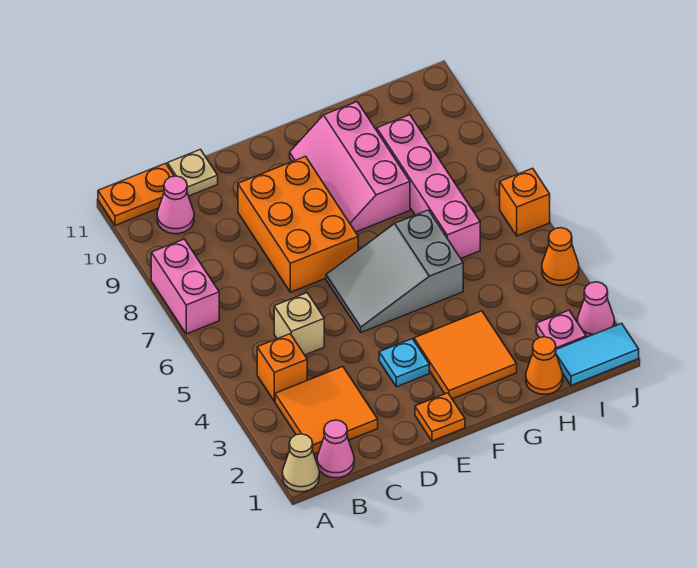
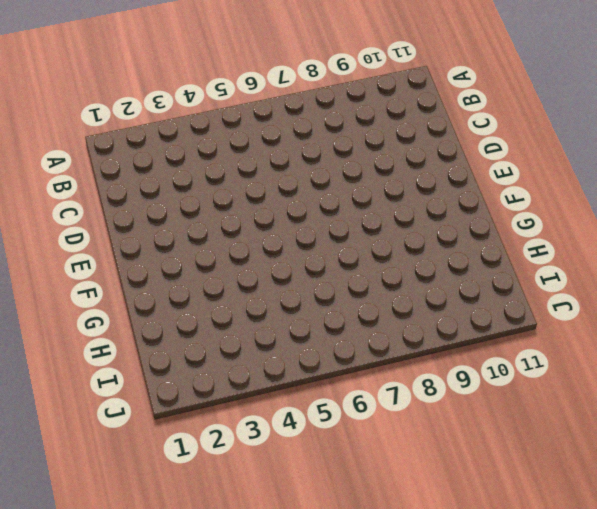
none -> tan cone A1 level 1
none -> pink brick A7:A8 level 1
none -> orange plate A11:B11 level 1

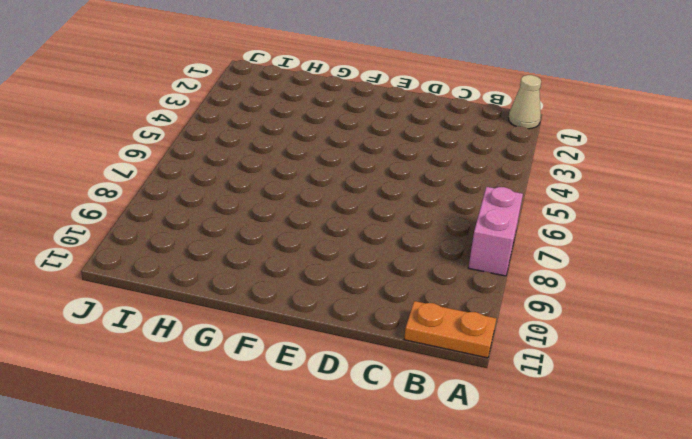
none -> pink cone B1 level 1
none -> orange tile B2:C3 level 1
none -> orange brick B4 level 1

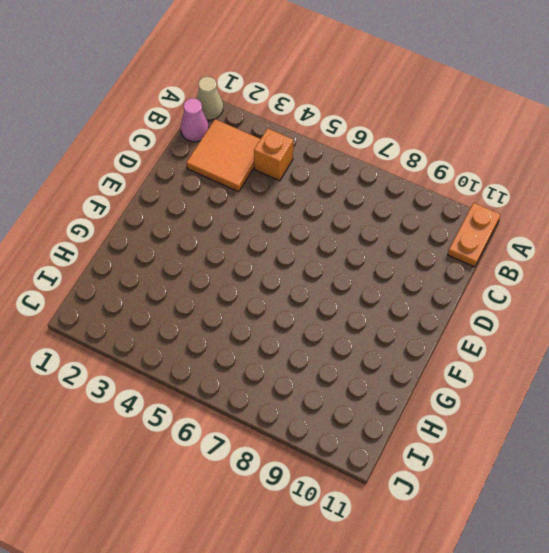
none -> pink brick A7:A8 level 1
none -> pink cone B10 level 1
none -> tan brick C5 level 1

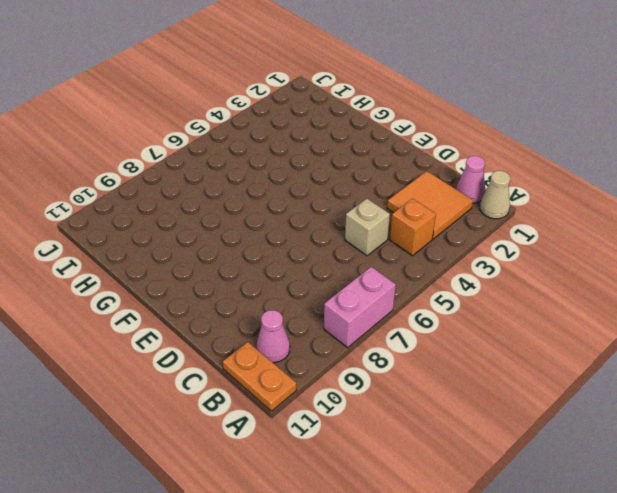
none -> tan plate C11 level 1
none -> orange brick D7:E9 level 1
none -> orange plate E1 level 1

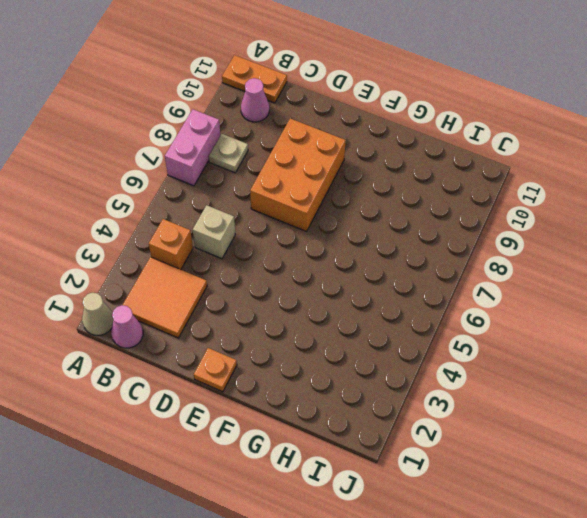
tan plate B8 level 1 -> tan plate C11 level 1
none -> cyan plate E3 level 1
none -> grey slope E5:G6 level 1 top G
none -> orange tile F2:G3 level 1

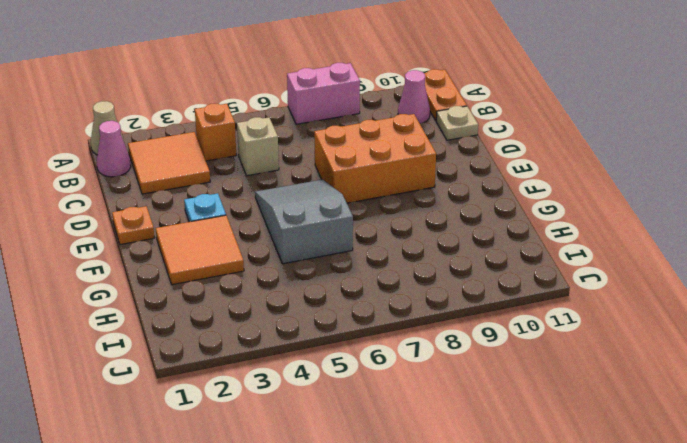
none -> pink slope F8:G10 level 1 top G
none -> orange cone H1 level 1
none -> pink brick H6:H9 level 1

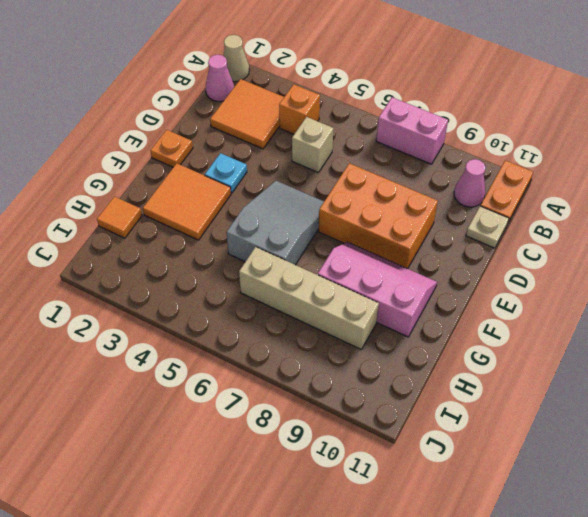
orange tile H1 level 1 -> orange cone H1 level 1
tan brick H6:H9 level 1 -> pink brick H6:H9 level 1
none -> cyan tile I1:J1 level 1
none -> pink plate I2 level 1
none -> pink cone J2 level 1

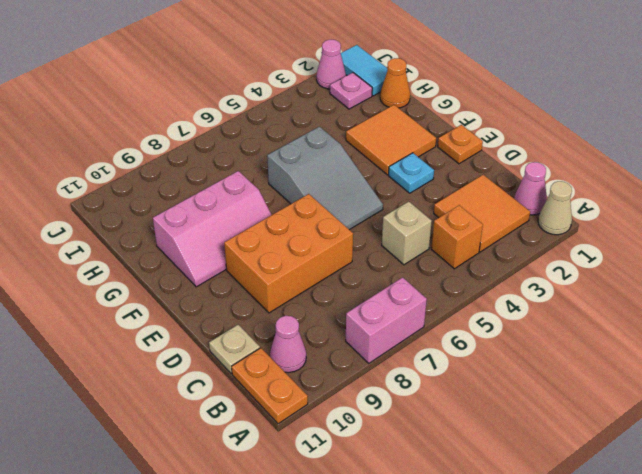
none -> pink brick H6:H9 level 1
none -> orange cone J4 level 1
none -> orange brick J6 level 1

